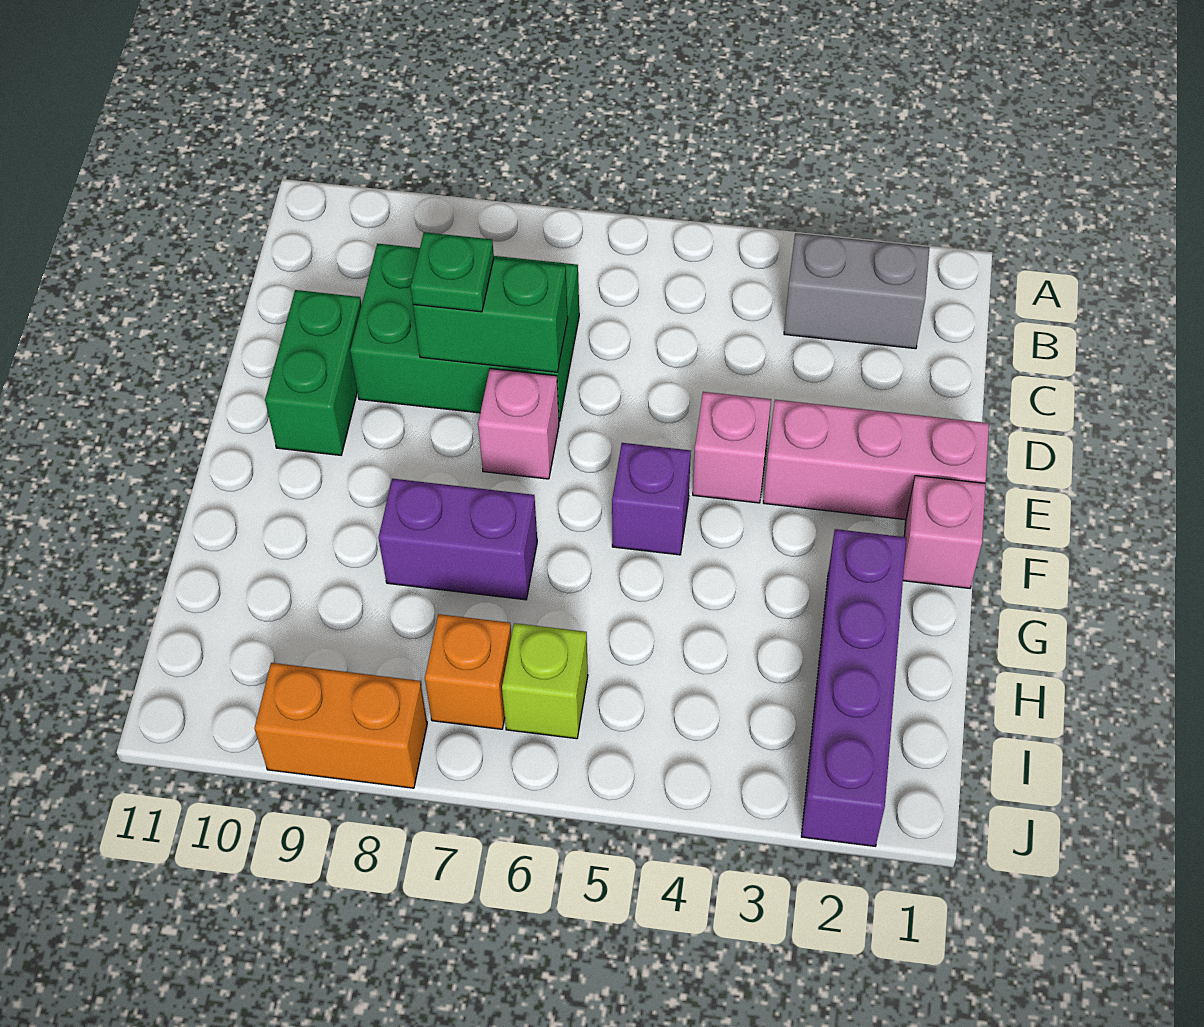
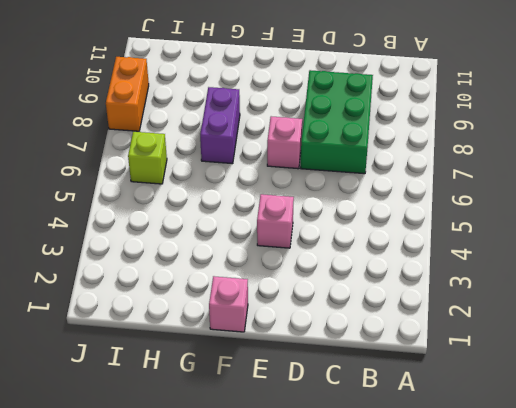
none -> grey brick B2:B3 level 1
none -> green brick D10:E10 level 1
none -> pink brick E1:E3 level 1

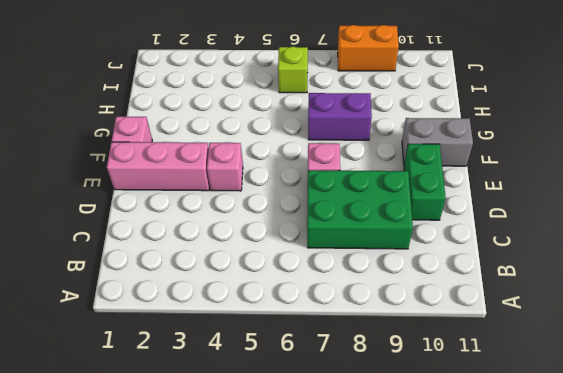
grey brick F10:F11 level 1 -> grey brick B2:B3 level 1
none -> purple brick F5 level 1
none -> purple brick G2:J2 level 1
none -> orange brick I7 level 1

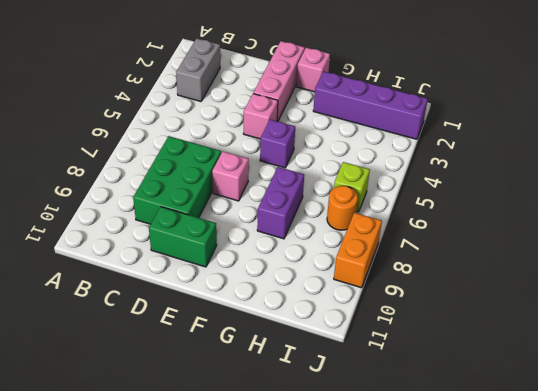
orange round brick I7 level 1 -> orange brick I7 level 1
none -> green brick D7:D8 level 2
none -> green plate D8 level 3

